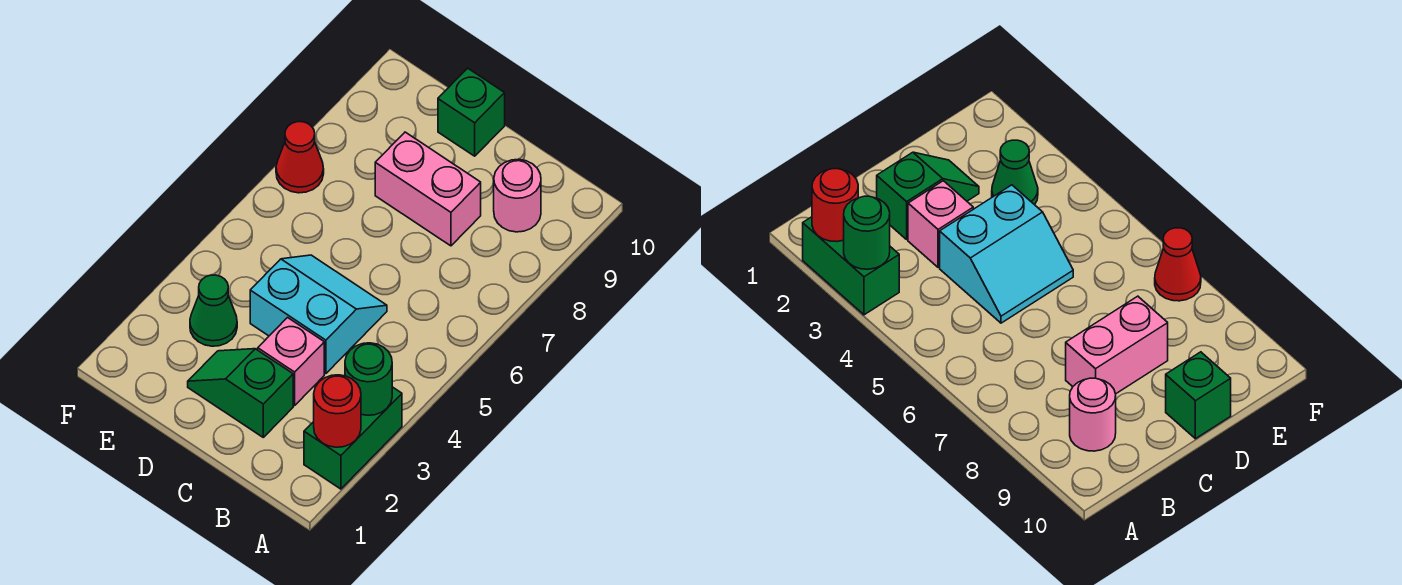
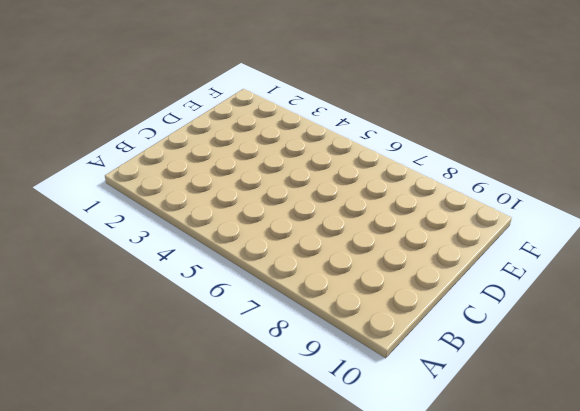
none -> green brick A2:A3 level 1
none -> pink round brick B9 level 1

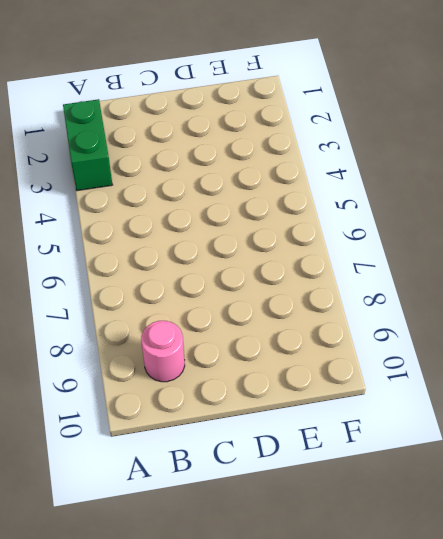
none -> green slope C2:D2 level 1 top C
none -> pink brick C3 level 1

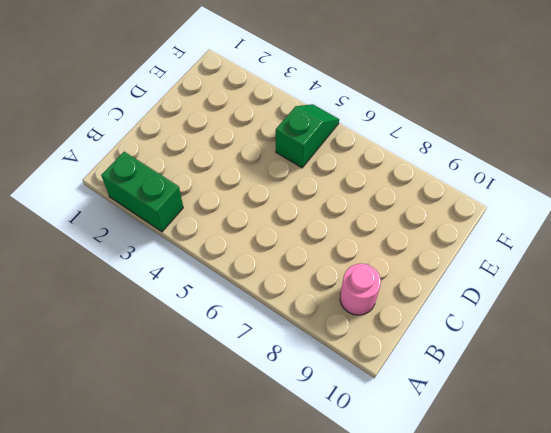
green slope E5:F5 level 1 top E -> green slope C2:D2 level 1 top C
none -> pink brick C3 level 1
none -> cyan slope C4:D5 level 1 top 4

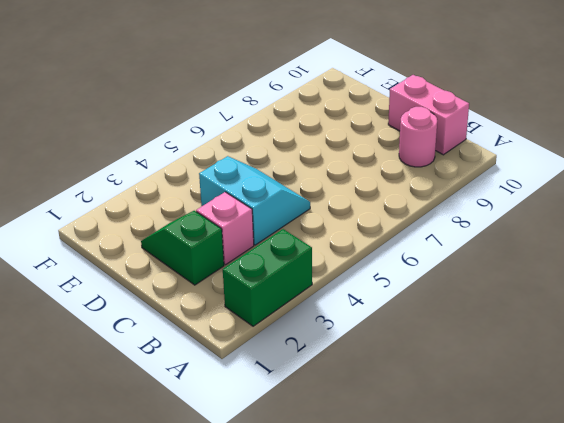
pink brick B10:C10 level 1 -> pink brick C8:D8 level 1
none -> green brick D10 level 1
none -> green cone E3 level 1

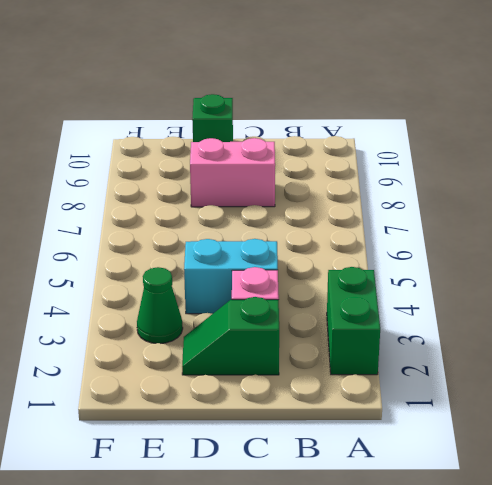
none -> pink round brick B9 level 1
none -> red cone F7 level 1

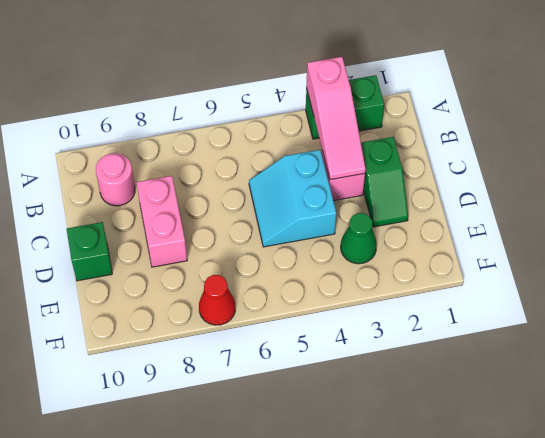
pink slope A3:C3 level 2 top A -> green round brick A3 level 2
none -> red round brick A2 level 2

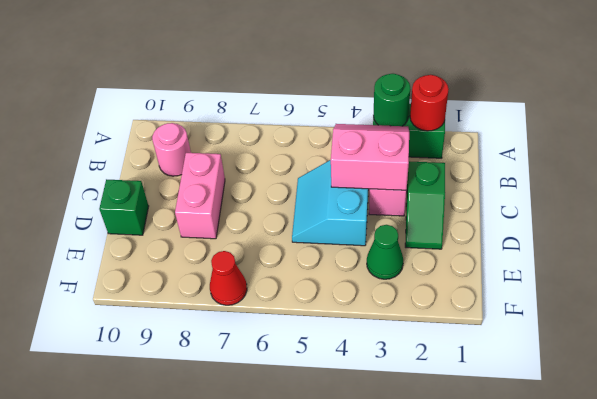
pink slope B3:C4 level 2 top C -> none

